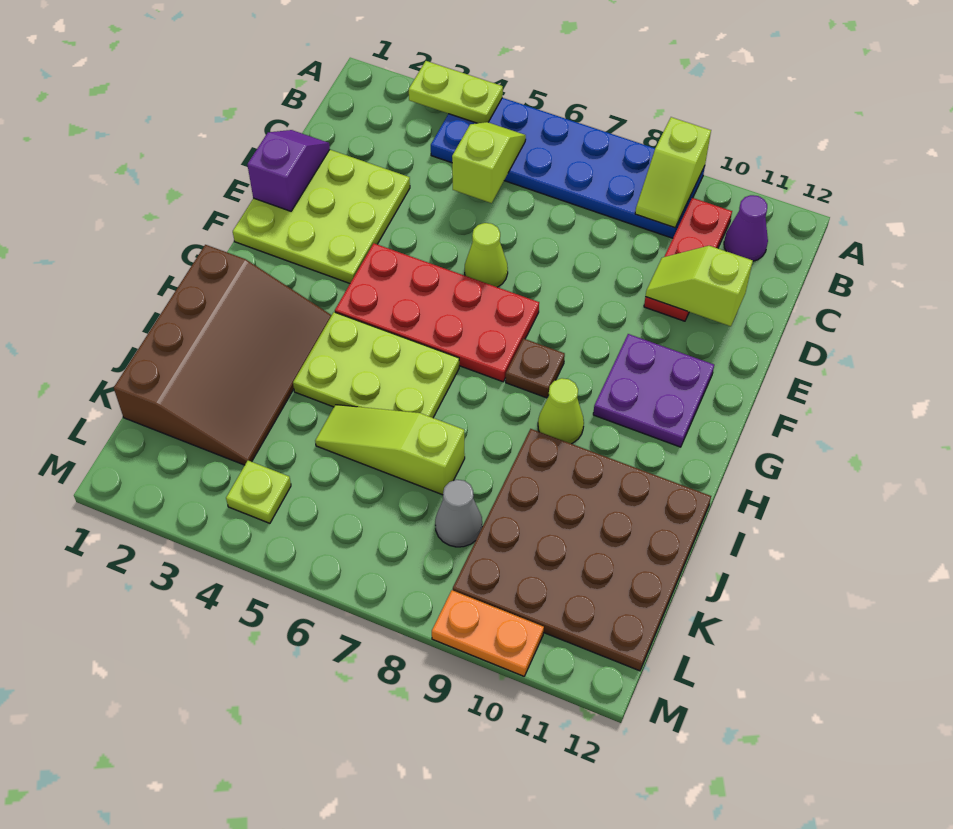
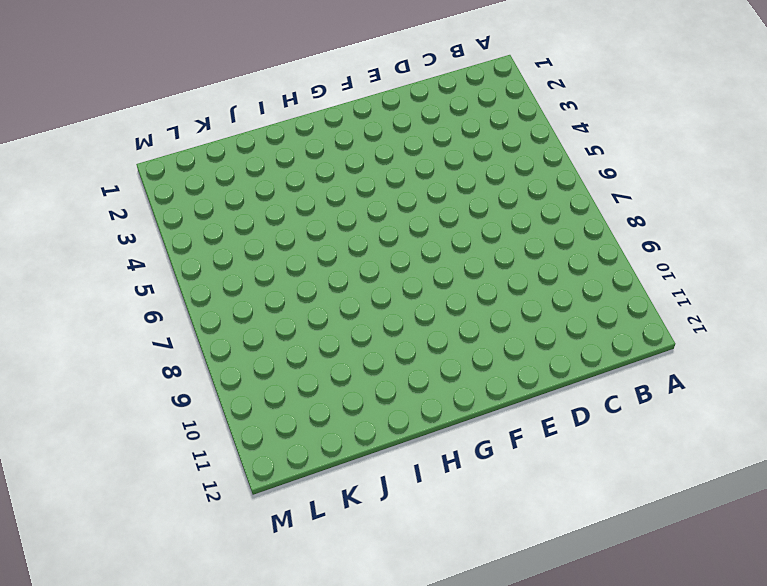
none -> blue plate A4:B9 level 1
none -> red plate B10:D10 level 1
none -> purple cone B11 level 1

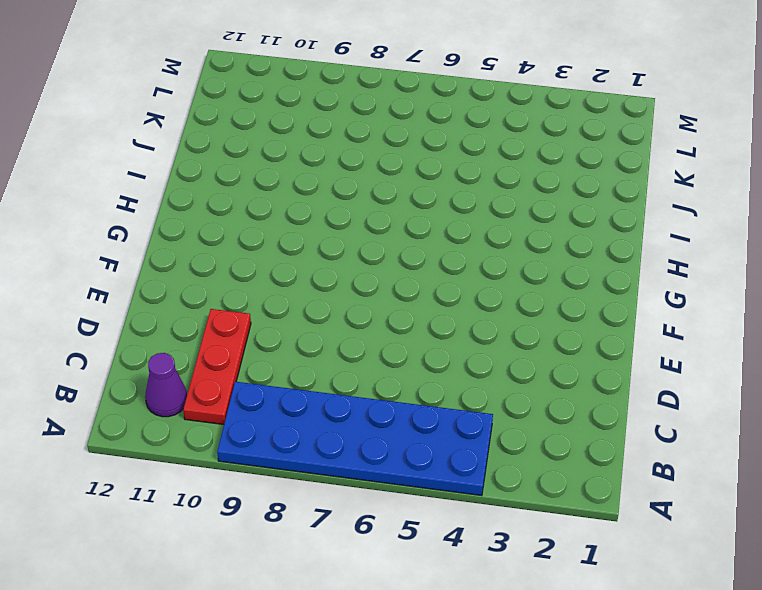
none -> lime plate D1:F3 level 1
none -> lime cone E6 level 1
none -> red plate F4:G7 level 1

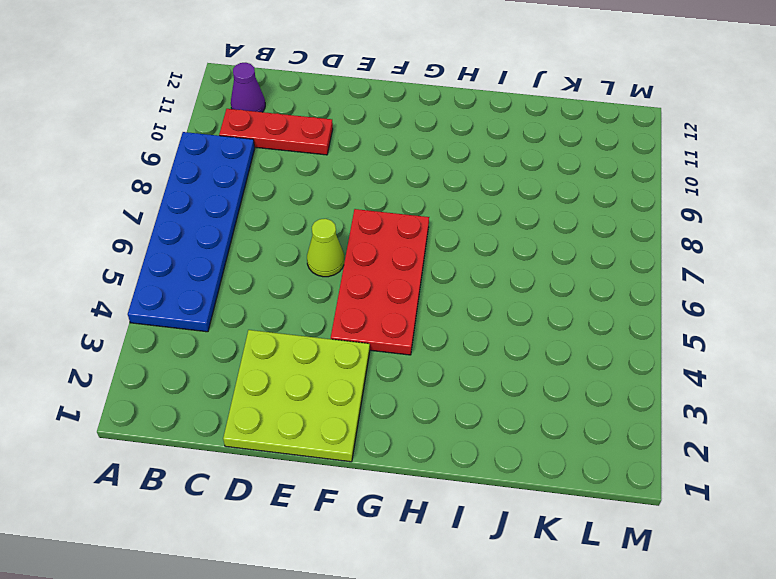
none -> purple plate F10:G11 level 1
none -> brown plate G8 level 1
none -> brown slope H1:K3 level 1 top 1

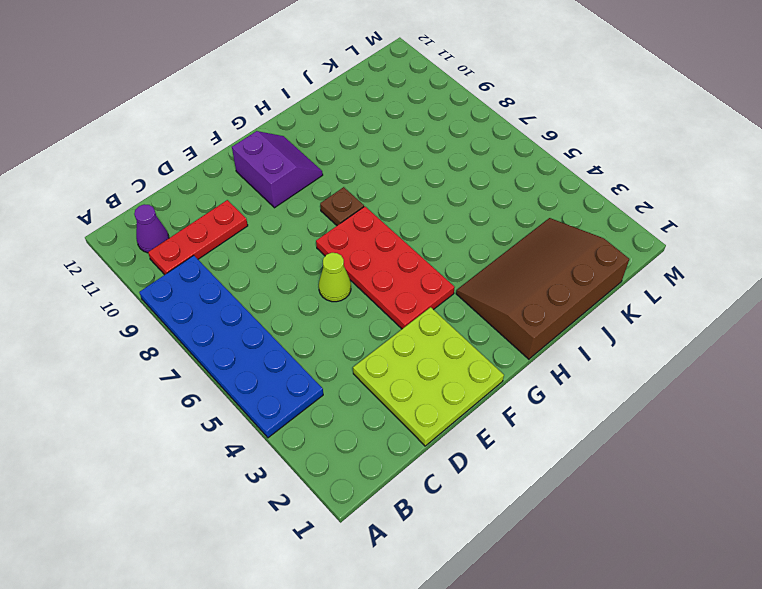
purple slope F10:G11 level 1 top F -> purple plate F10:G11 level 1
none -> lime plate H4:I6 level 1
none -> lime cone H9 level 1
none -> brown plate I9:L12 level 1

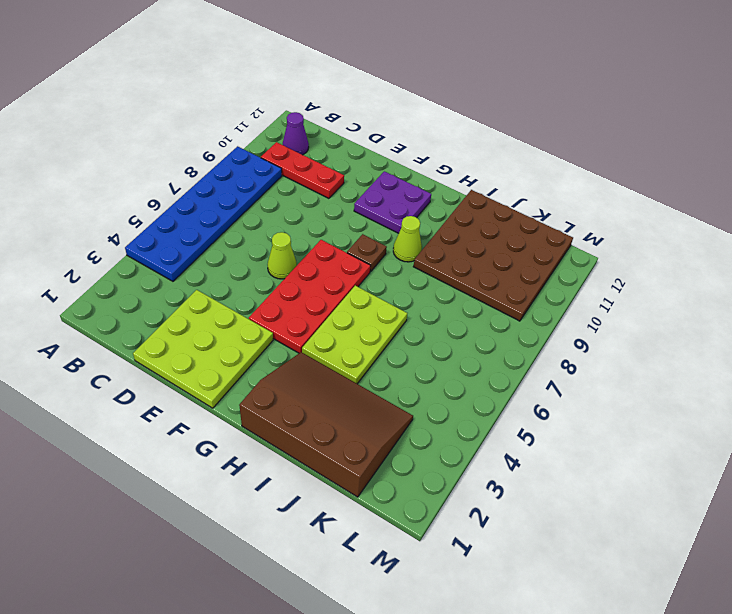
none -> lime slope J5:J7 level 1 top 7
none -> grey cone K8 level 1
none -> lime plate L4 level 1

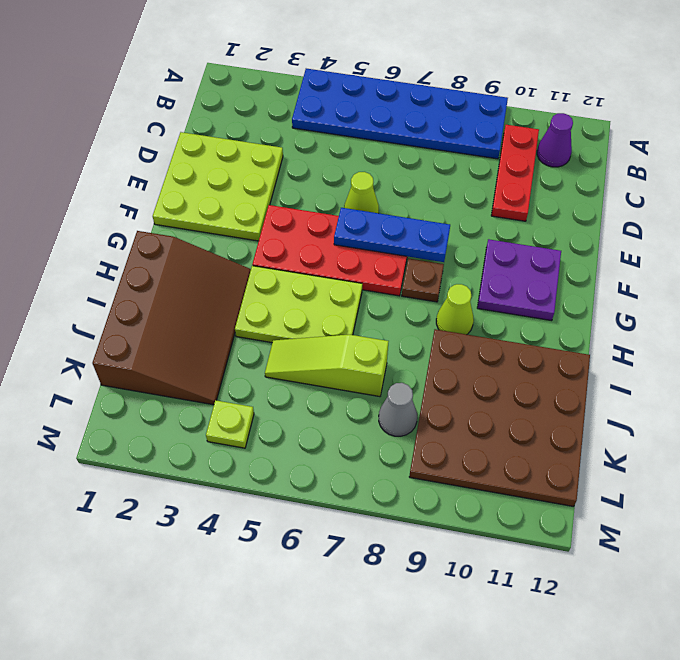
blue plate F6:F8 level 2 -> none
none -> orange plate M9:M10 level 1
none -> lime plate A3:A4 level 2
none -> lime slope A9:B9 level 2 top A

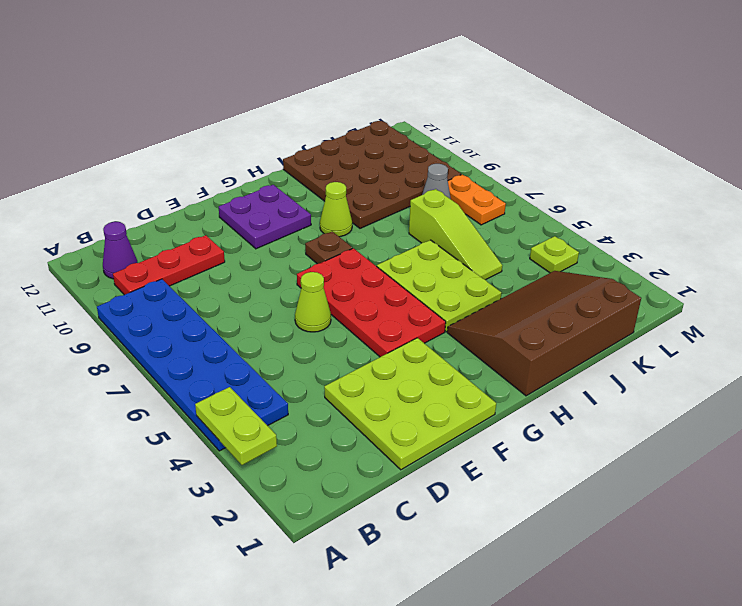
orange plate L7:L8 level 1 -> orange plate M9:M10 level 1
none -> lime slope A9:B9 level 2 top A
none -> lime slope B5:C5 level 2 top C
none -> purple slope D1:E1 level 2 top E

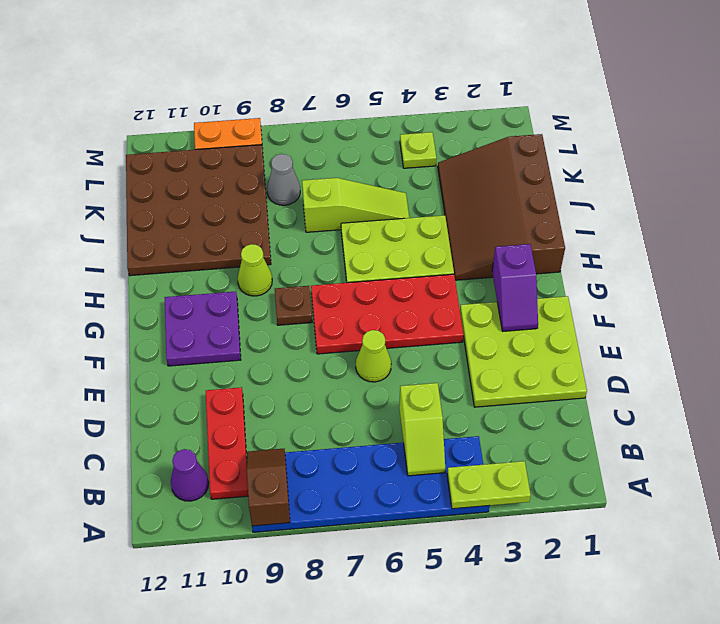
brown slope A9:B9 level 2 top A -> lime slope A9:B9 level 2 top A
purple slope F2:G2 level 2 top G -> purple slope D1:E1 level 2 top E
none -> lime slope D10:D11 level 2 top 11

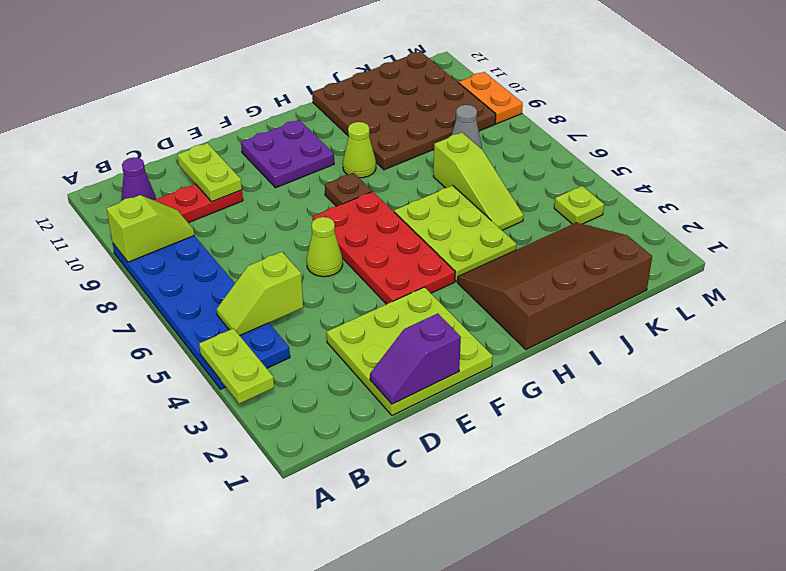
lime plate D10:D11 level 2 -> lime slope D10:D11 level 2 top 11

